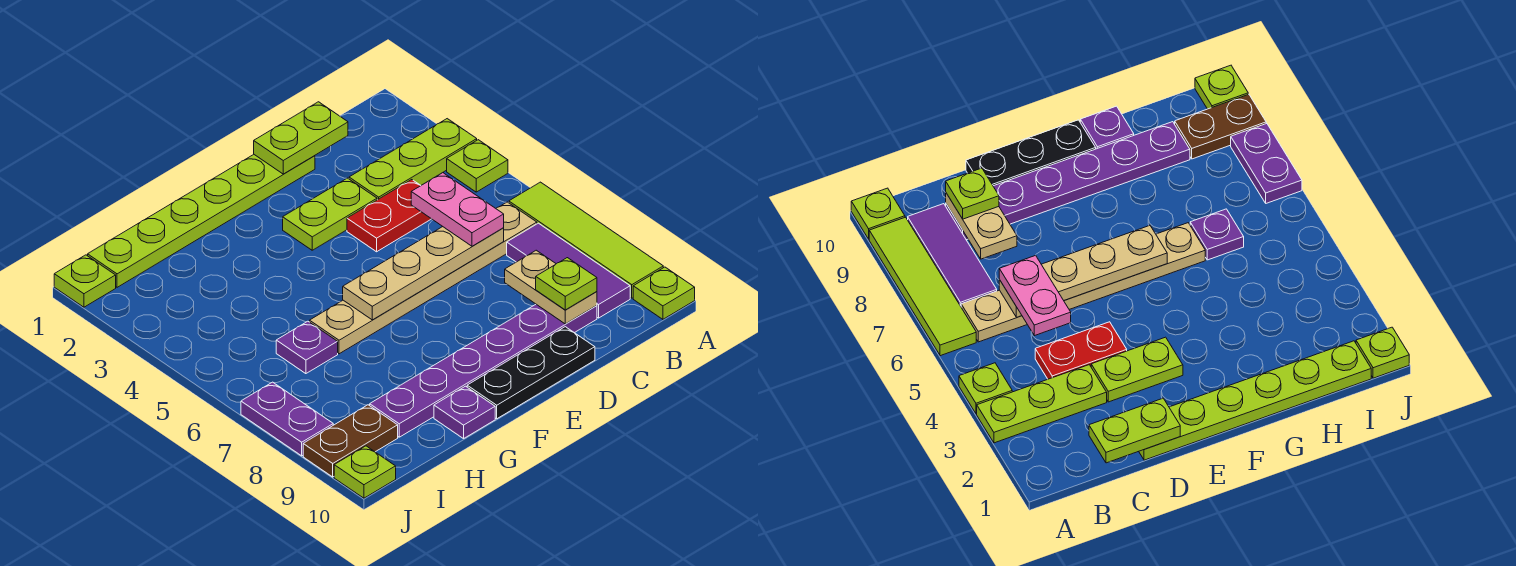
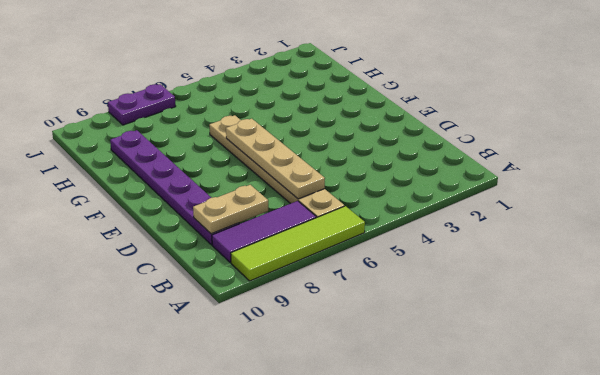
none -> lime plate A3:C3 level 1
none -> lime plate A4 level 1
none -> lime plate A10 level 1

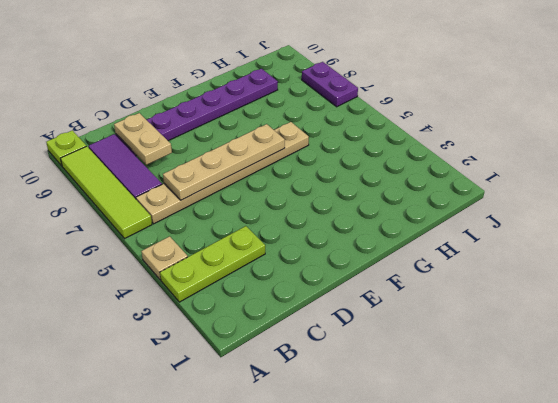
tan plate A4 level 1 -> lime plate A4 level 1
none -> red plate C4:D4 level 1
none -> lime plate D1:I1 level 1
none -> lime plate D3:E3 level 1

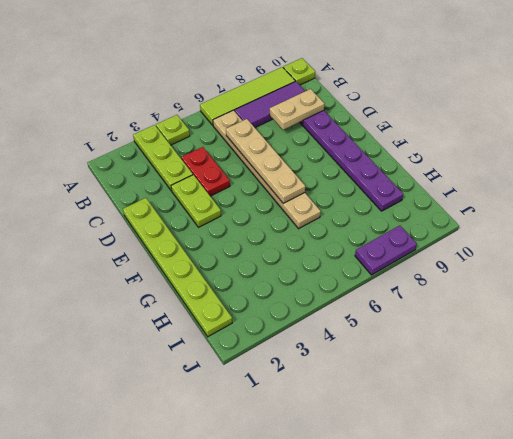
none -> black plate D10:F10 level 1
none -> purple plate G10 level 1
none -> purple plate H6 level 1

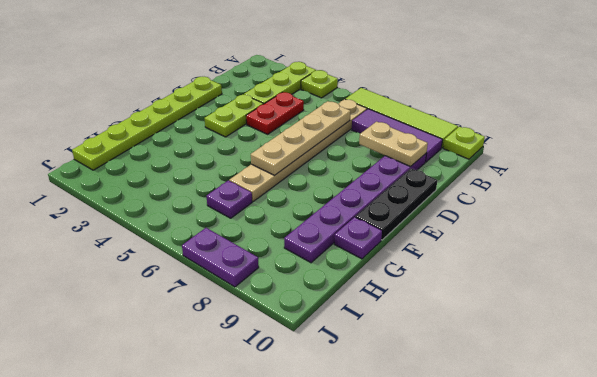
none -> brown plate I9:J9 level 1
none -> lime plate J1 level 1
none -> lime plate J10 level 1

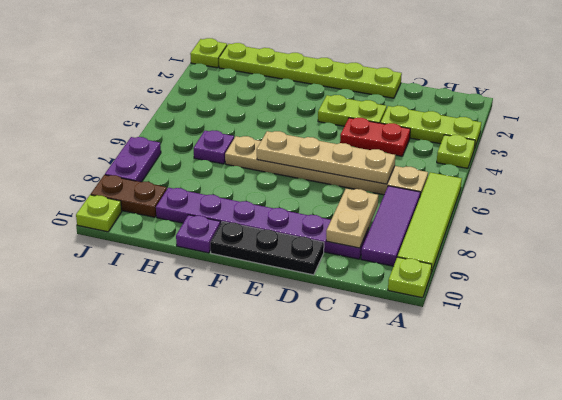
none -> lime plate C1:D1 level 2
none -> pink plate C5:C6 level 3
none -> lime plate C9 level 3

